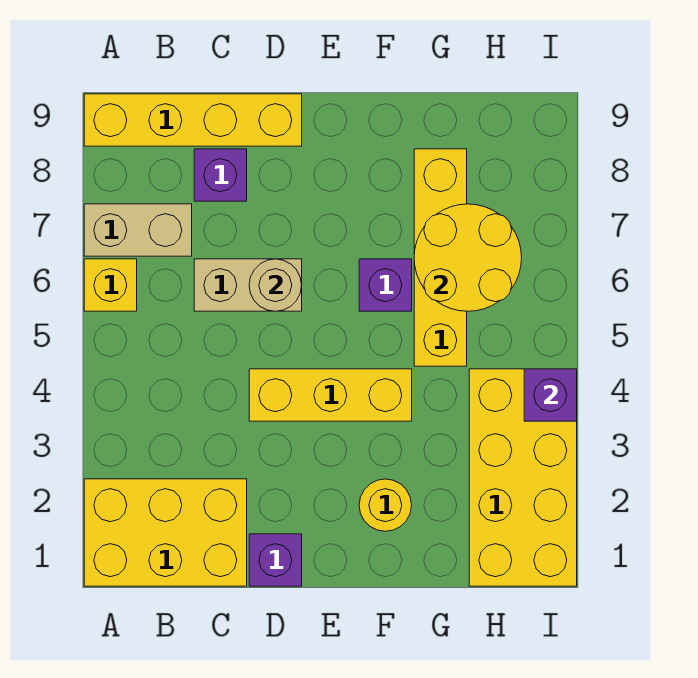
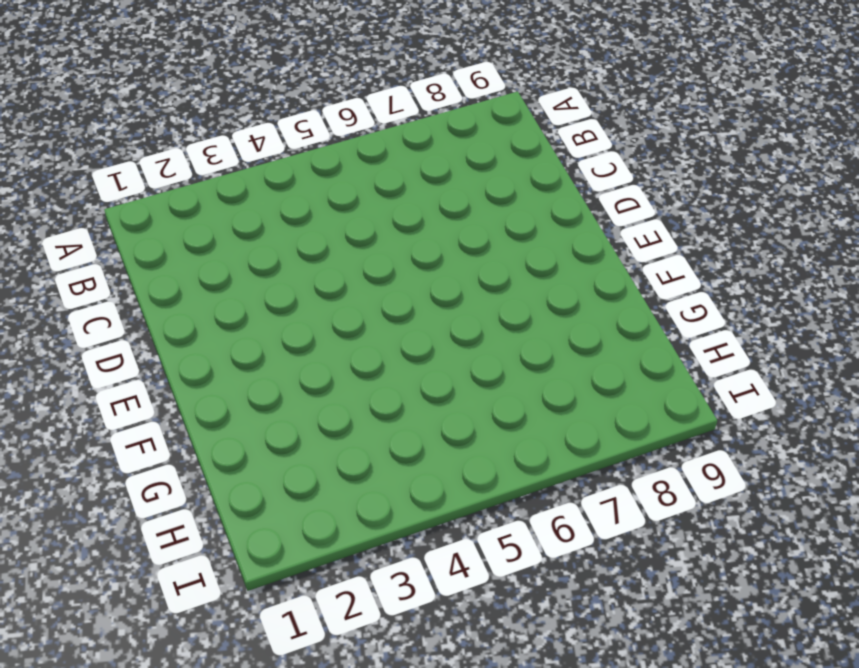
none -> yellow brick A1:C2 level 1
none -> yellow brick A6 level 1
none -> tan brick A7:B7 level 1

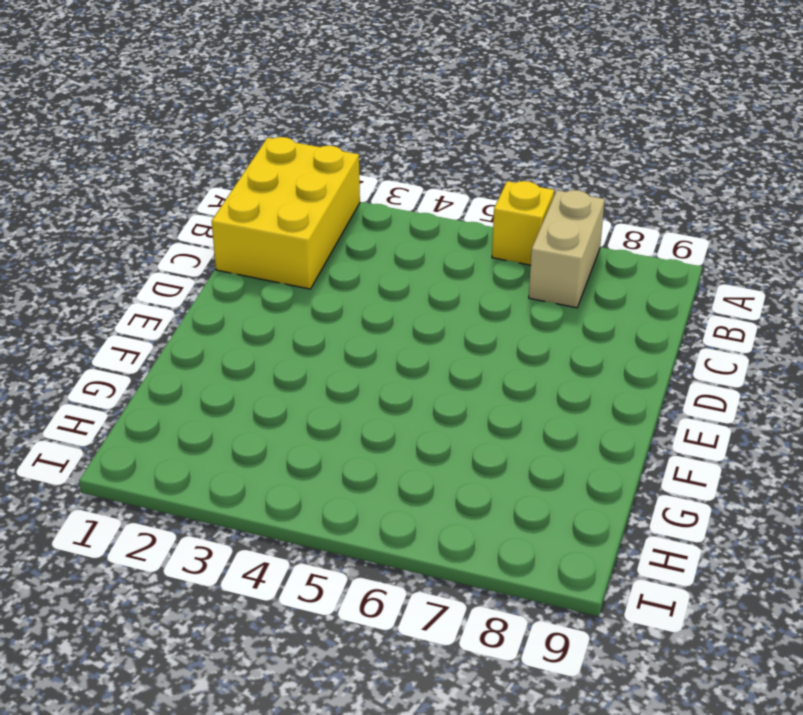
none -> yellow brick A9:D9 level 1
none -> tan brick C6:D6 level 1
none -> purple brick C8 level 1

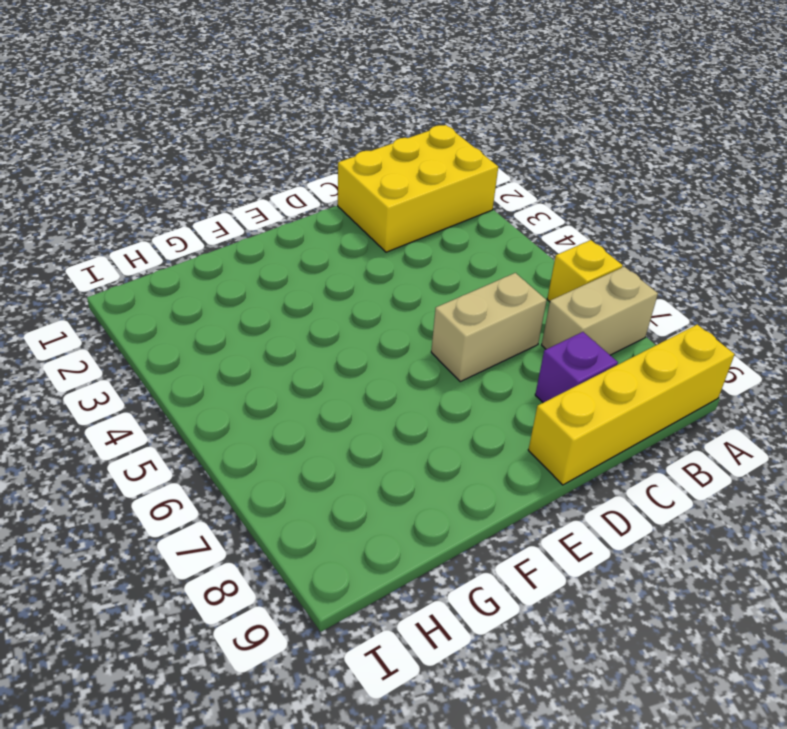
none -> purple brick D1 level 1
none -> yellow brick D4:F4 level 1
none -> yellow round brick F2 level 1

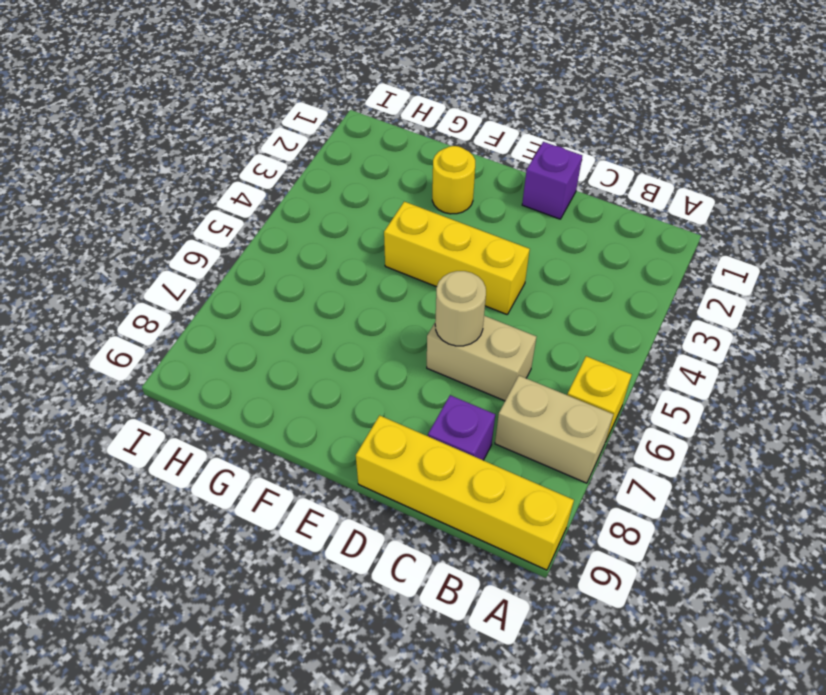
none -> yellow brick A1:C2 level 1
none -> purple brick F6 level 1
none -> yellow brick G5:G8 level 1

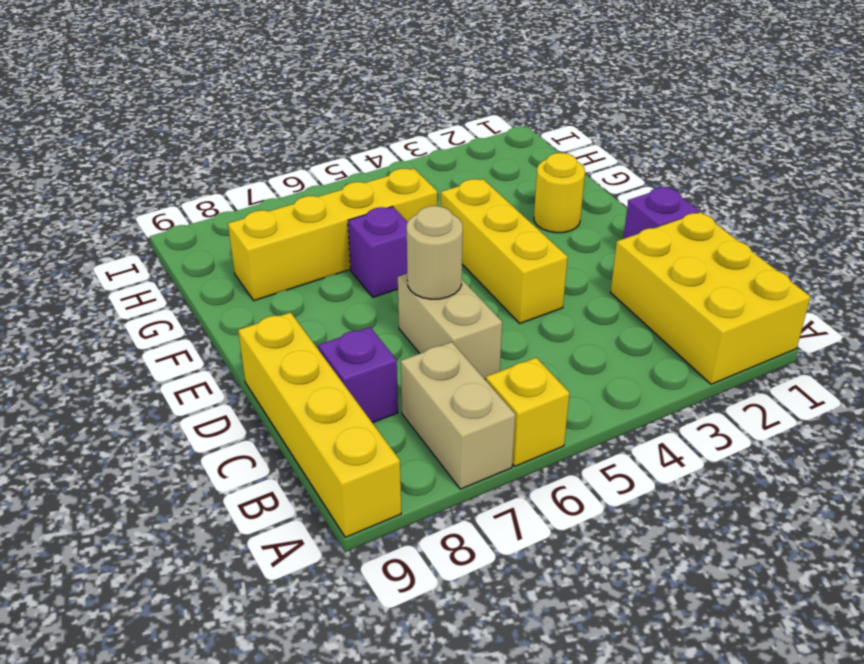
none -> yellow brick H1:I4 level 1
none -> yellow round brick G6:H7 level 2
none -> purple brick I4 level 2

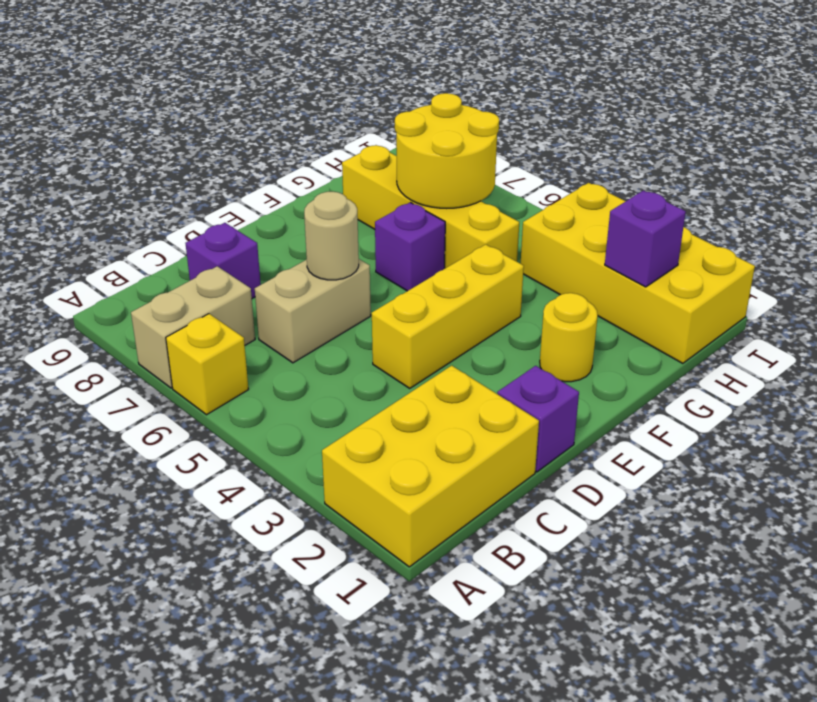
purple brick H2 level 2 -> purple brick I4 level 2
none -> yellow brick A9:D9 level 1

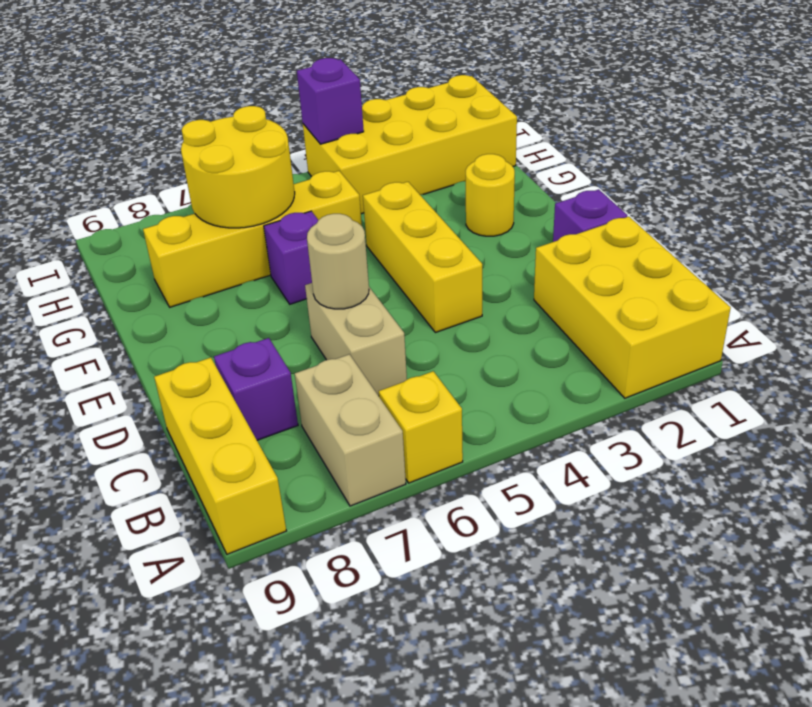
yellow brick A9:C9 level 1 -> yellow brick A9:D9 level 1

